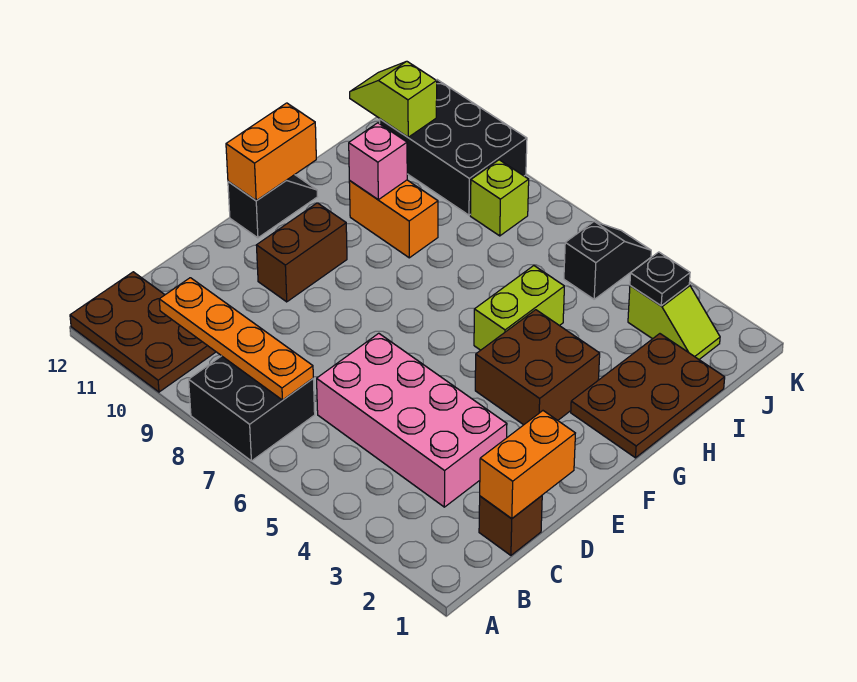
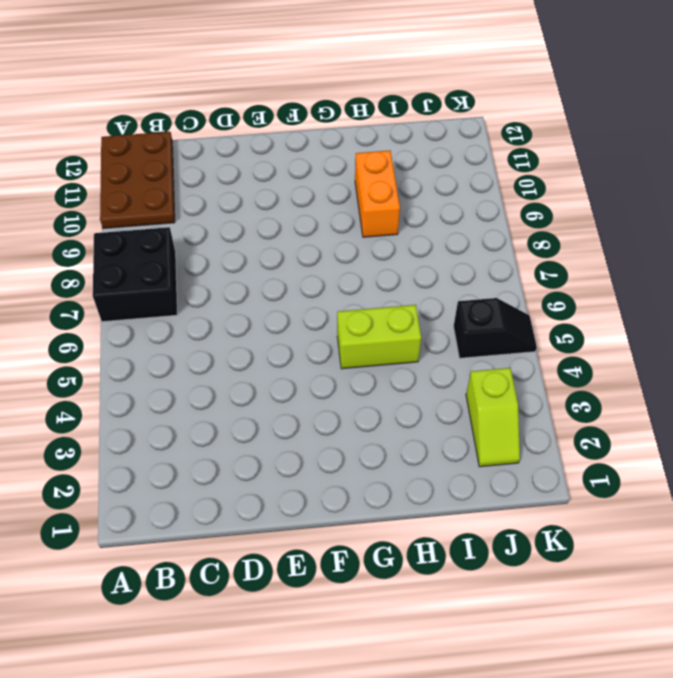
none -> brown brick C1 level 1
none -> pink brick C3:D6 level 1
none -> brown brick E10:F10 level 1

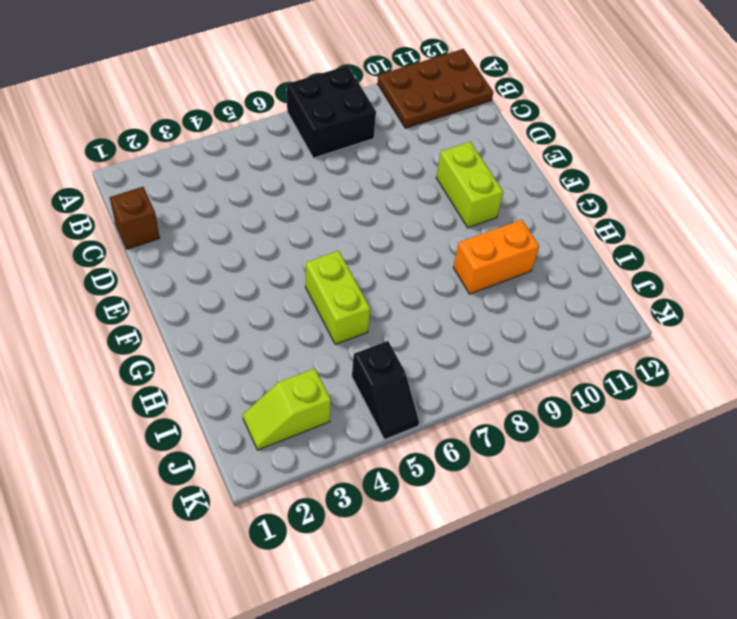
lime brick E10:F10 level 1 -> brown brick E10:F10 level 1
none -> pink brick C3:D6 level 1
none -> brown brick F3:G4 level 1
none -> black slope F12:G12 level 1 top F

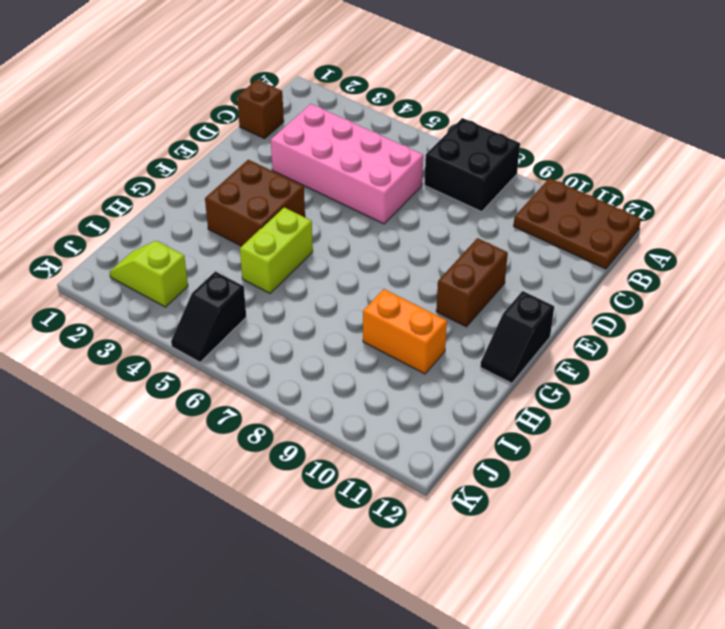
none -> brown plate G1:I2 level 1
none -> lime brick J8 level 1
none -> black brick J9:K11 level 1

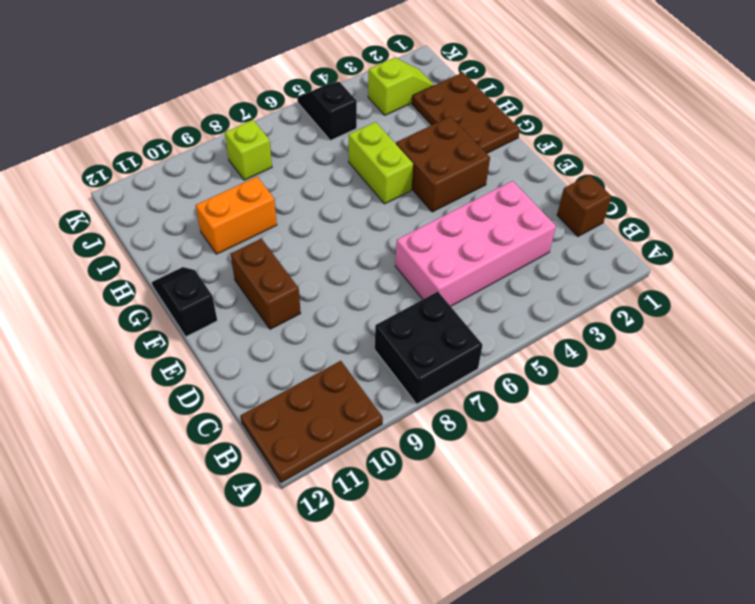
none -> black brick J9:K11 level 1
none -> orange plate B7:B10 level 2
none -> orange brick C1:D1 level 2

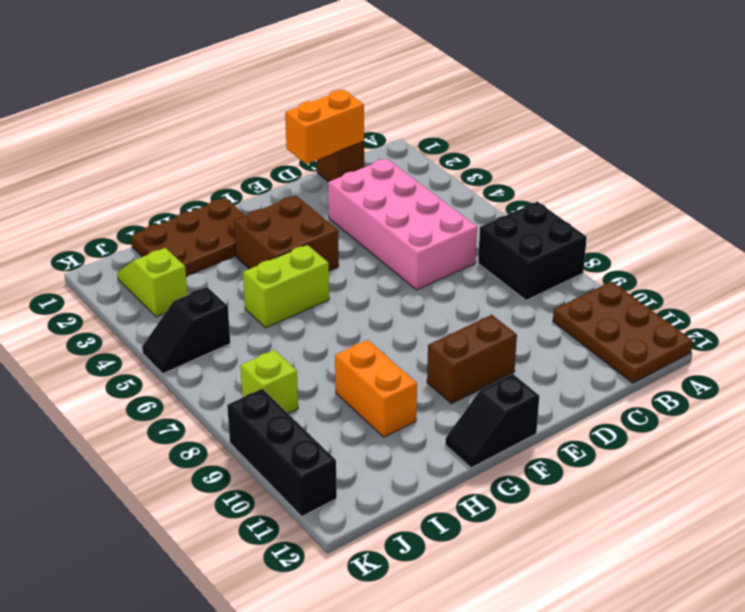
black brick K9:K11 level 1 -> black brick J9:K11 level 1
none -> orange plate B7:B10 level 2
none -> orange brick F12:G12 level 2
none -> pink brick H10 level 2

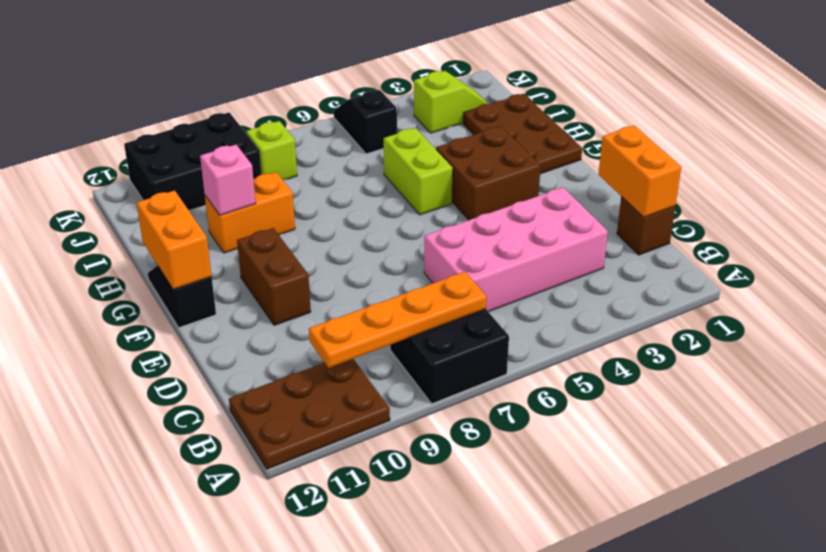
none -> black plate J3 level 2
none -> lime slope J11:J12 level 2 top 11

